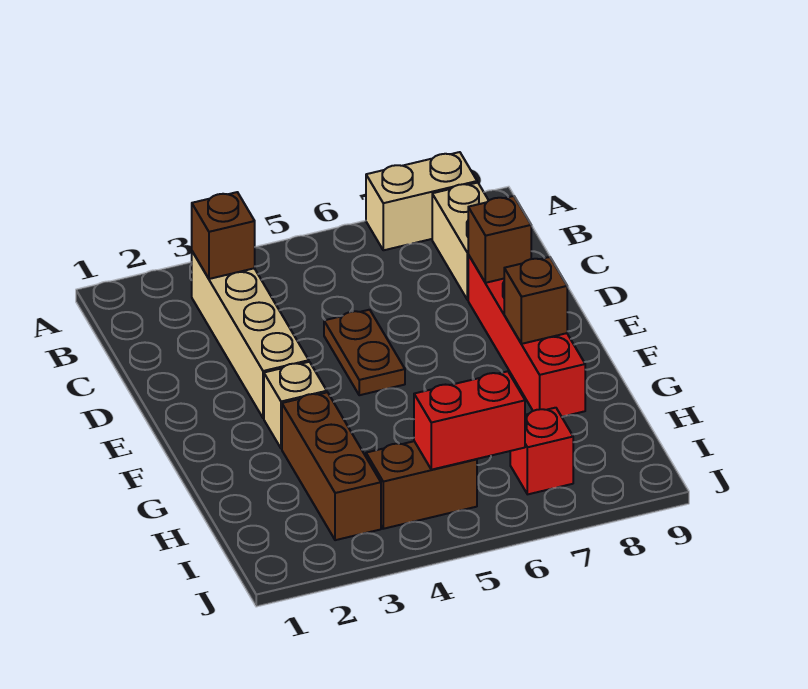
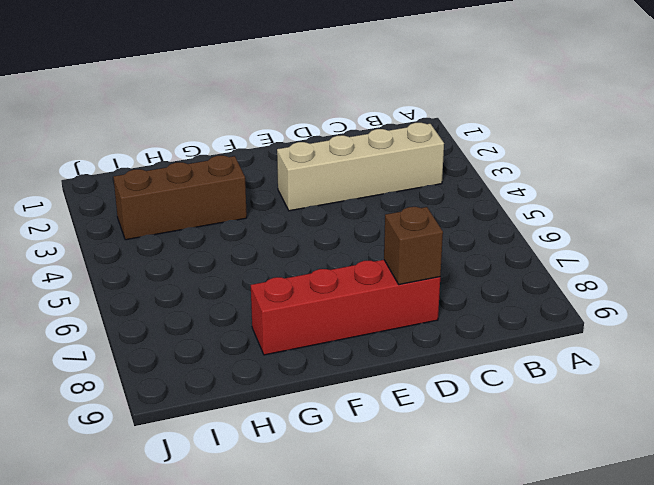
none -> tan brick A7:A8 level 1
none -> tan brick B8:C8 level 1
none -> brown plate D5:E5 level 1

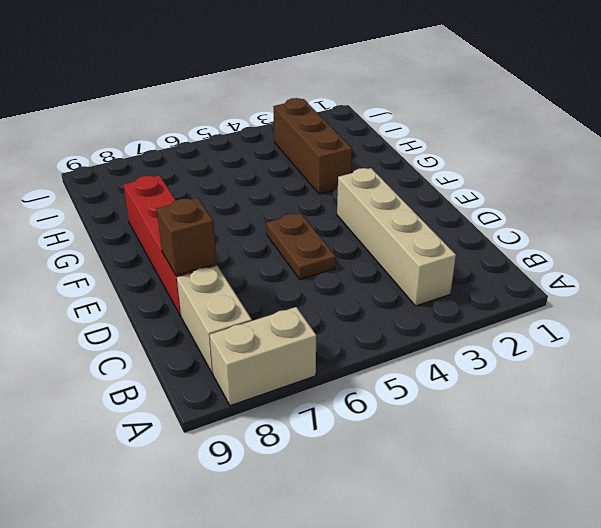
none -> tan brick F3 level 1
none -> brown brick I4:I5 level 1
none -> red brick I7 level 1

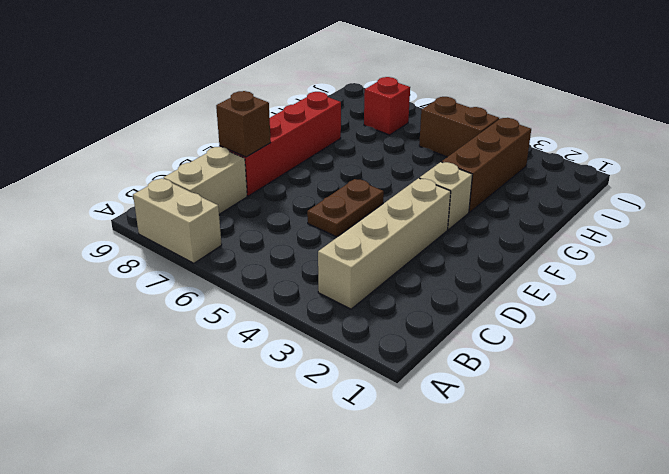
none -> brown brick B3 level 2
none -> brown brick F8 level 2
none -> red brick I5:I6 level 2

